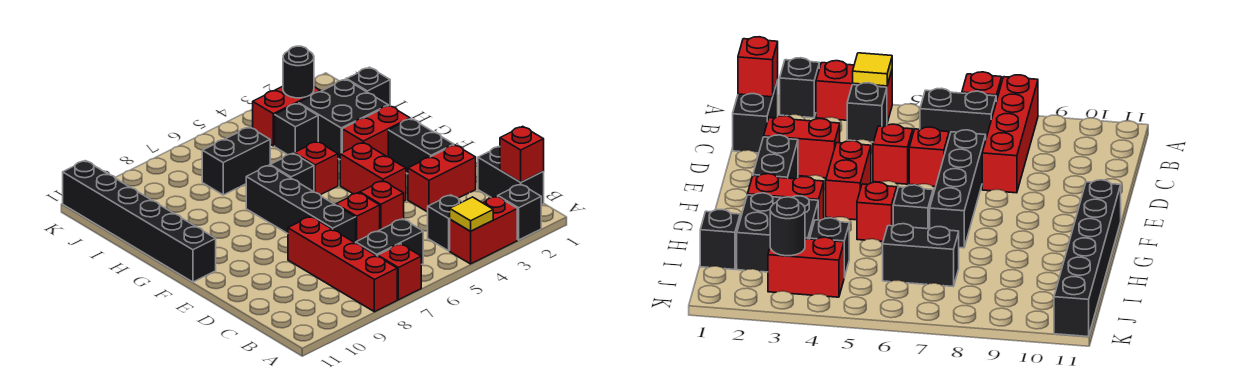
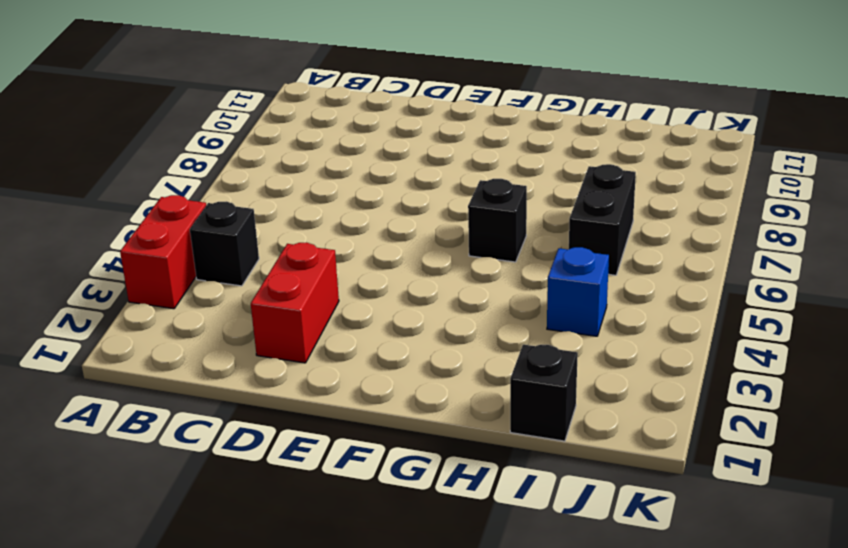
blue brick I4 level 1 -> black brick I4 level 1
none -> black brick A2 level 1
none -> red brick A7 level 1
none -> red brick A8:D8 level 1

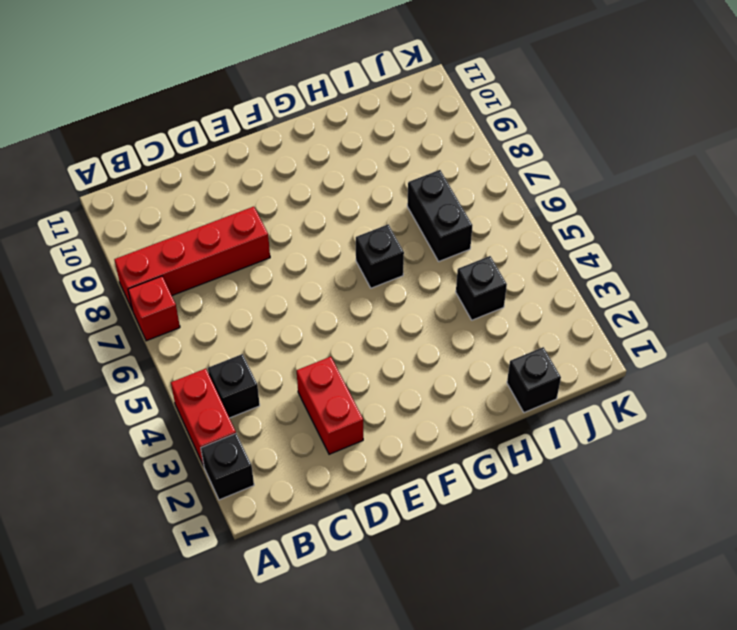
none -> black brick B1:C1 level 1
none -> black brick B6:B7 level 1
none -> red brick D5 level 1

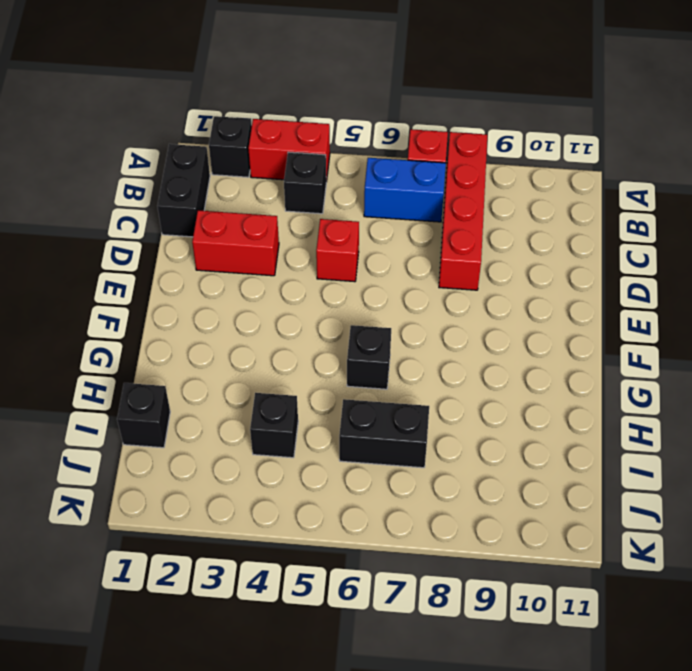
blue brick B6:B7 level 1 -> black brick B6:B7 level 1
none -> red brick D6 level 1
none -> black brick D7:G7 level 1
none -> black brick E2:F2 level 1

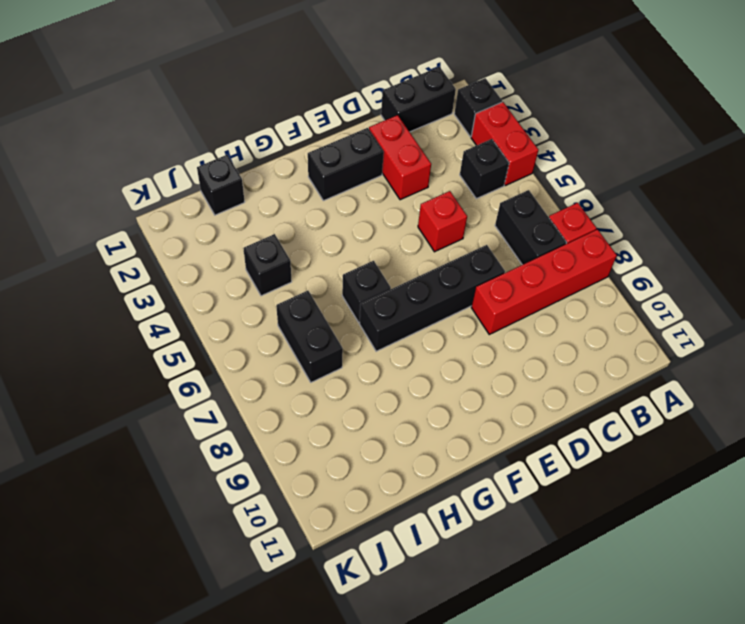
none -> red brick D6 level 1
none -> red brick E4:F4 level 1
none -> black brick F11:K11 level 1

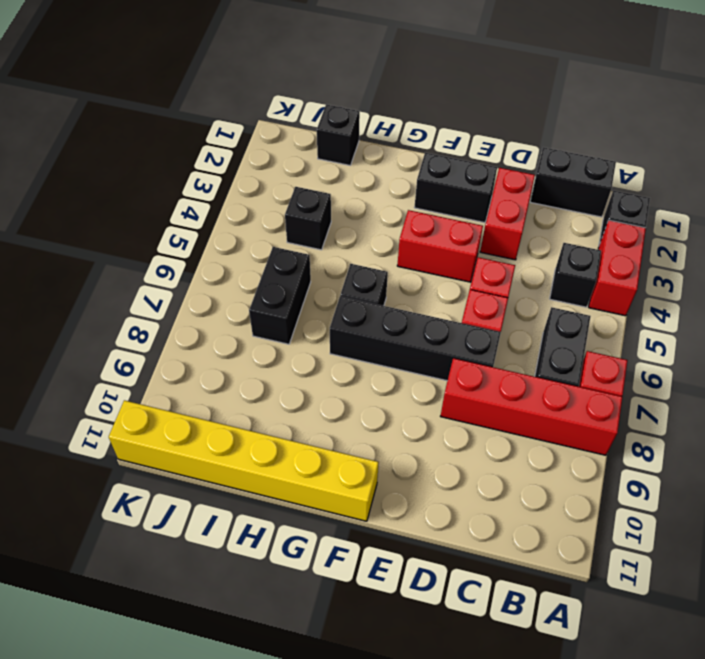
yellow brick F11:K11 level 1 -> black brick F11:K11 level 1
none -> red brick G2:G3 level 1
none -> red brick G5 level 1
none -> black brick H2:I3 level 1

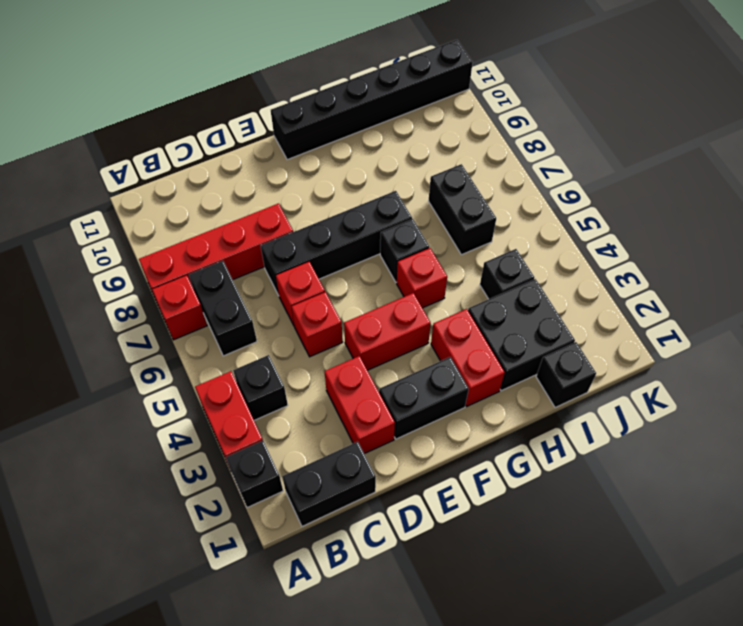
none -> red brick J3:J4 level 1
none -> yellow tile A4 level 2
none -> red brick B1 level 2

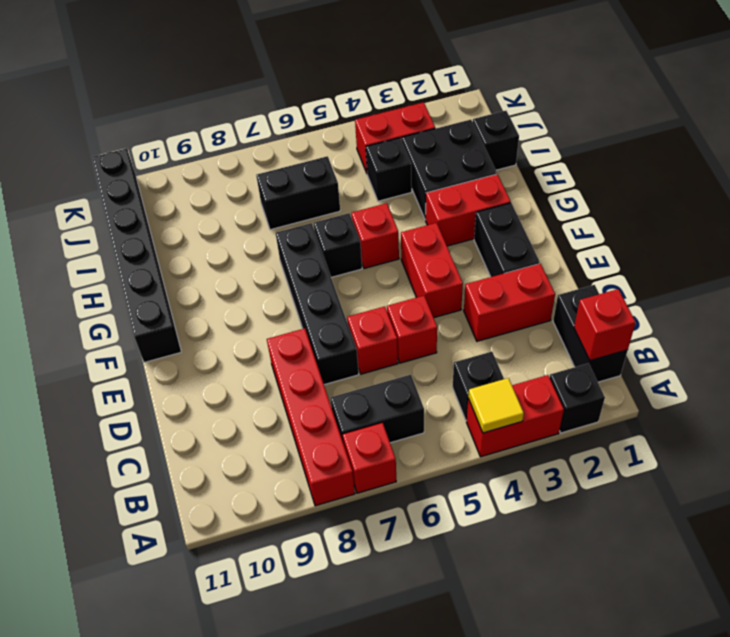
none -> black round brick J3 level 2

